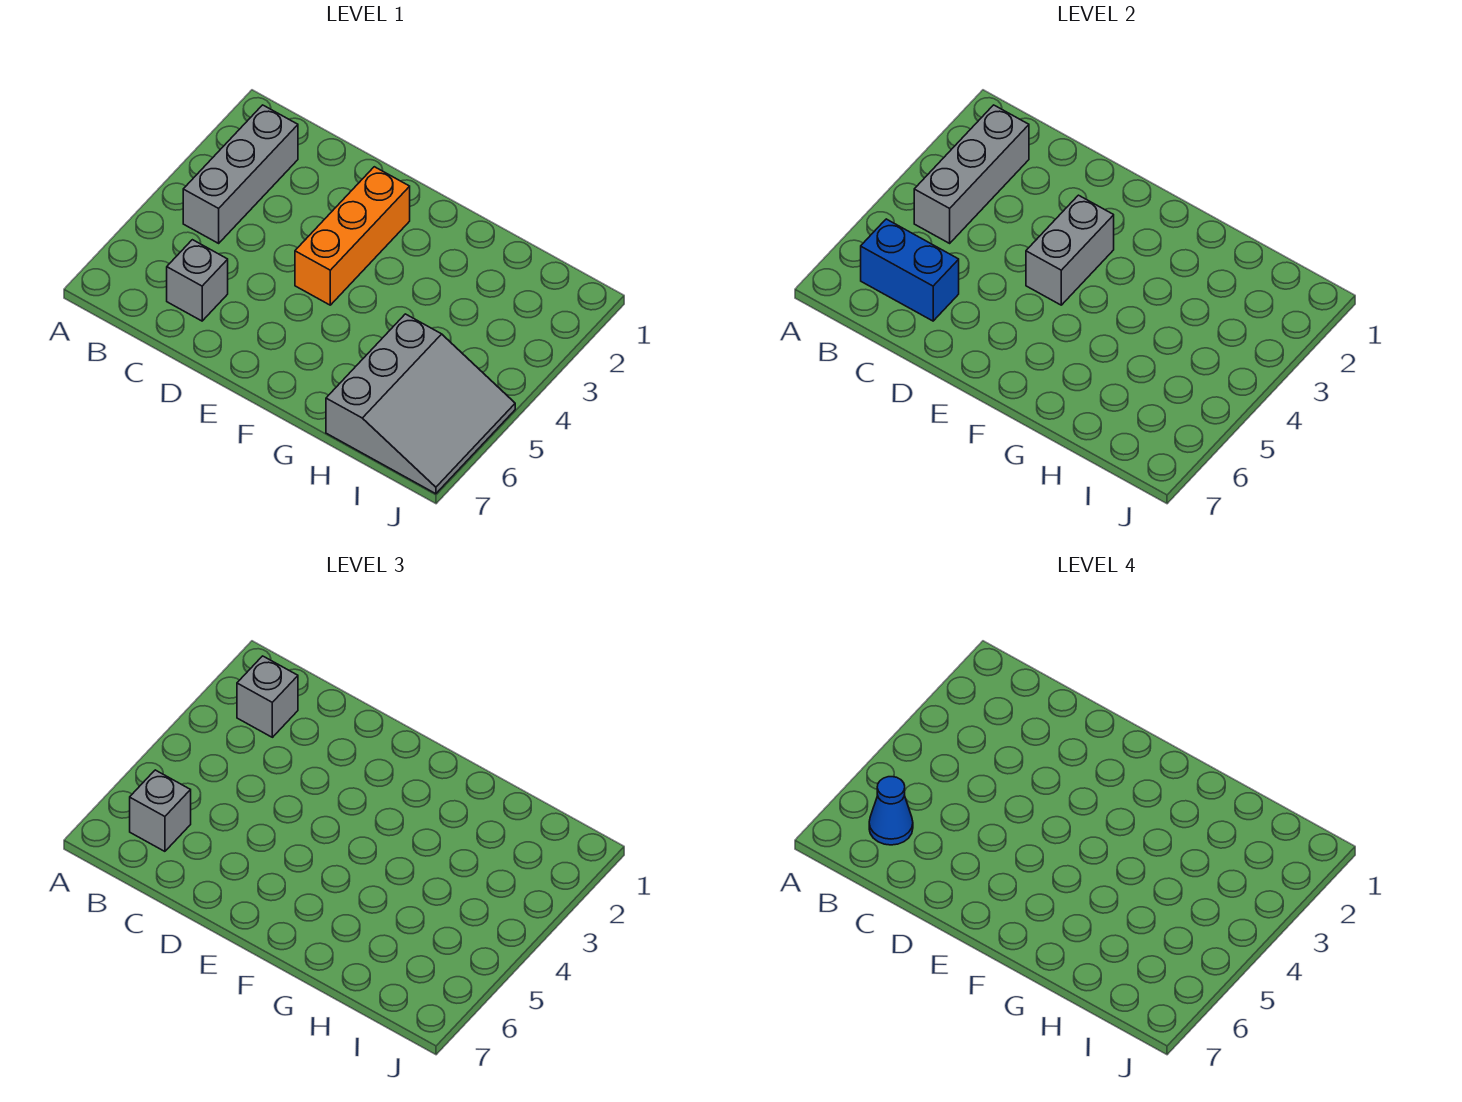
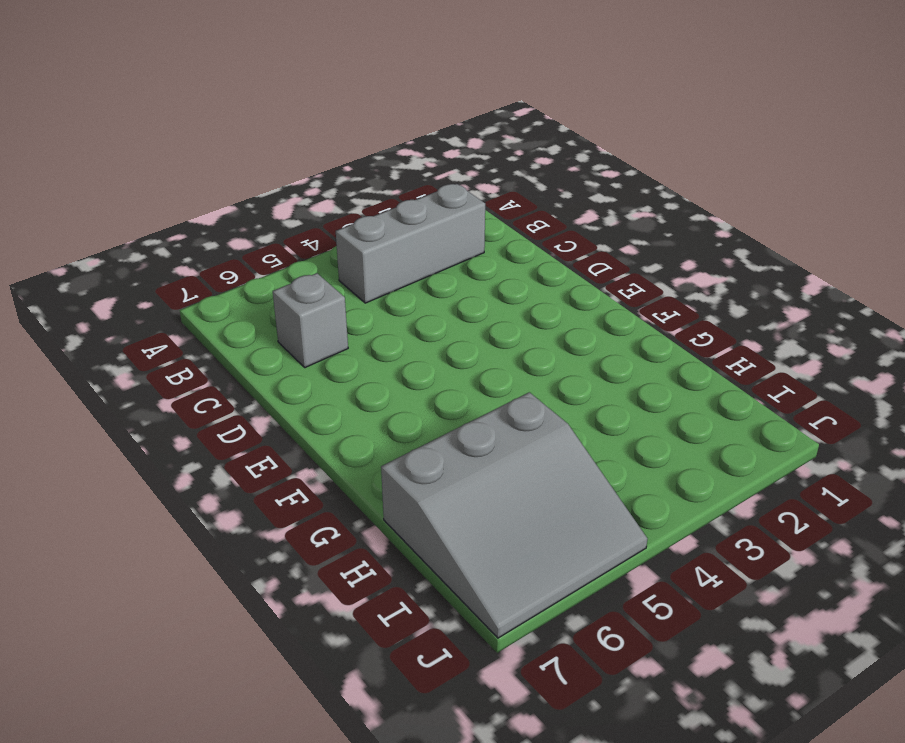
none -> orange brick E2:E4 level 1
none -> grey brick B2:B4 level 2

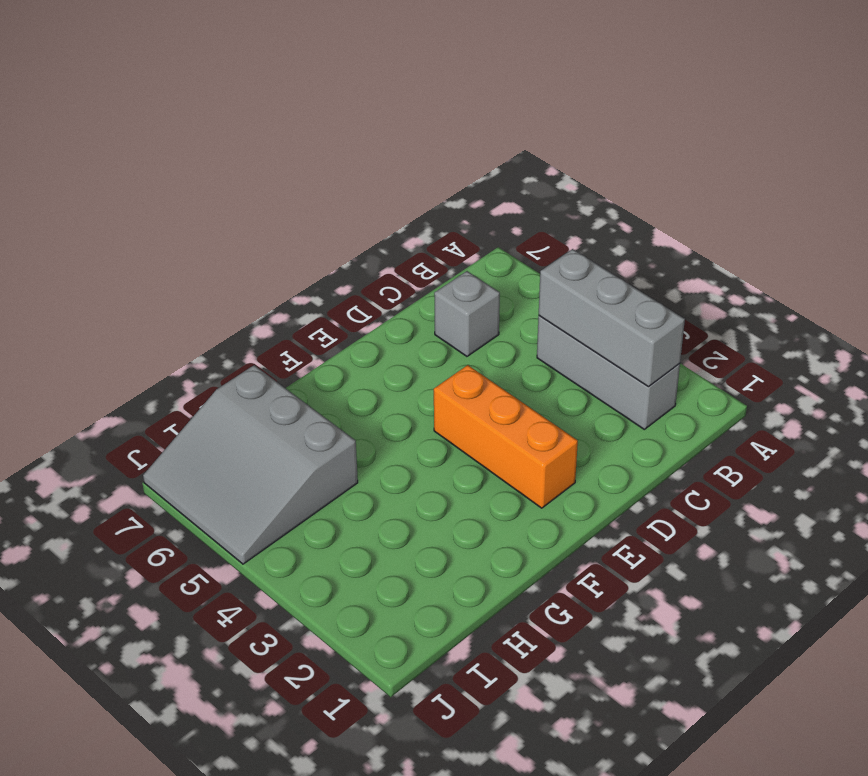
none -> blue brick B6:C6 level 2
none -> grey brick E3:E4 level 2

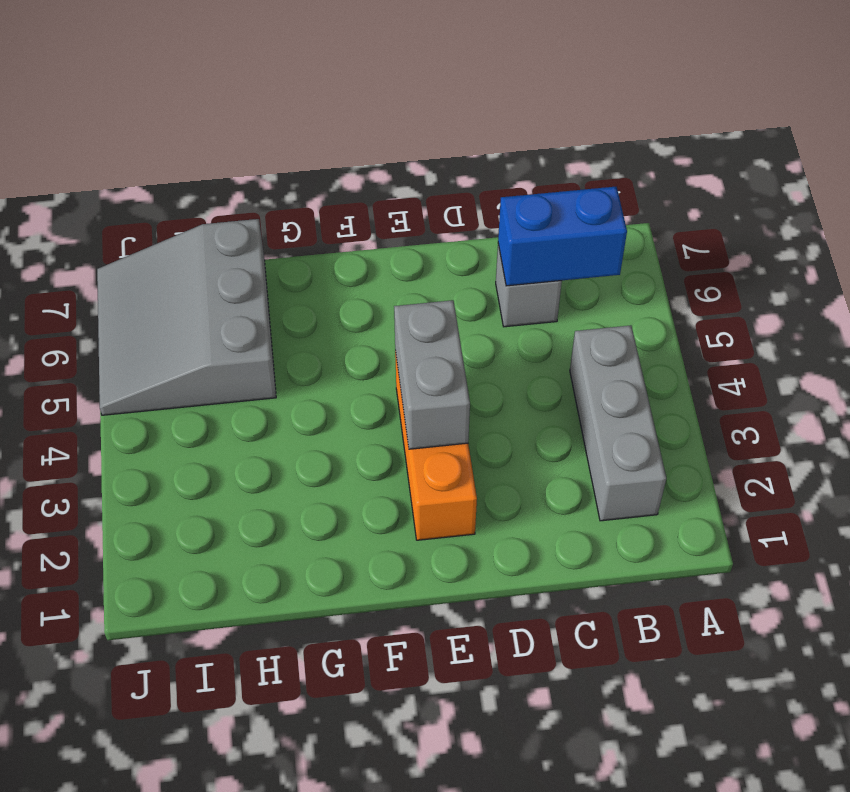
none -> grey brick B2:B4 level 2
none -> grey brick B2 level 3

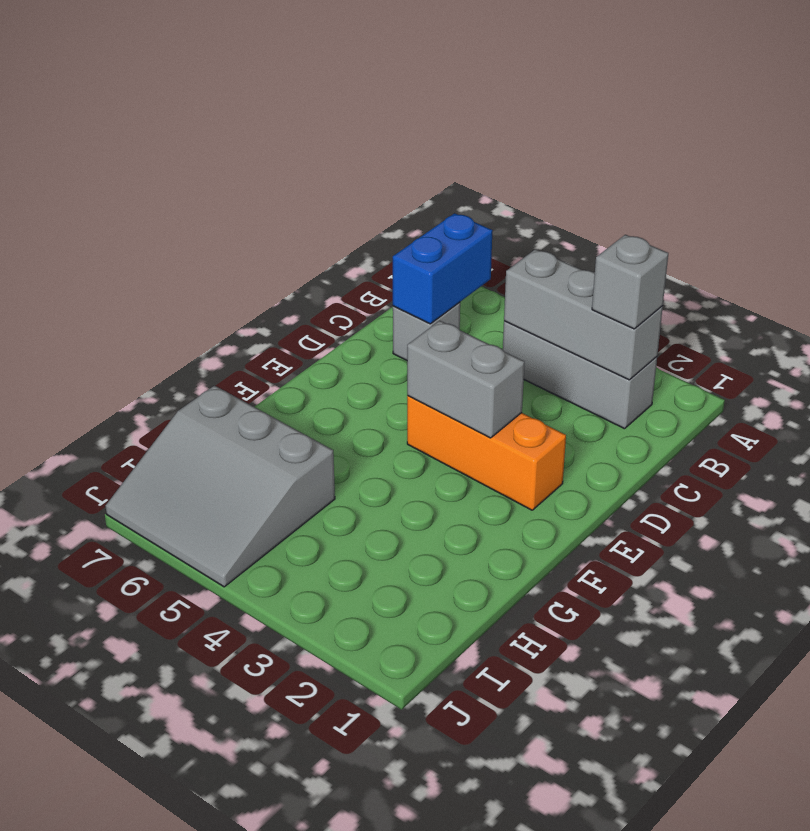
none -> grey brick B6 level 3
none -> blue cone B6 level 4

